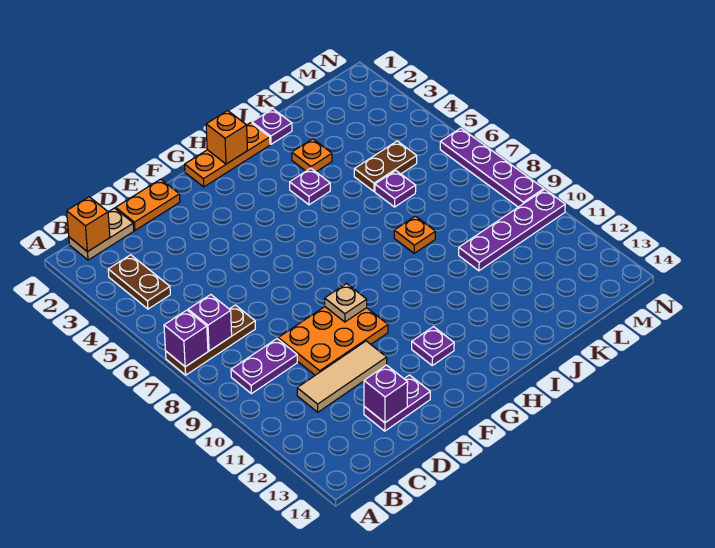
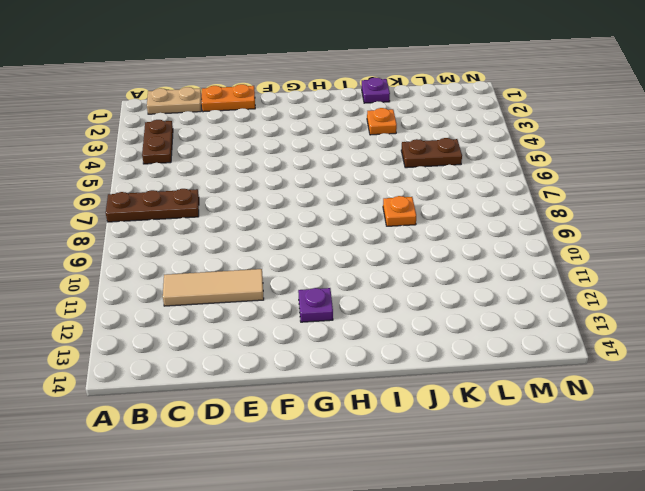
none -> purple plate B9:C9 level 1
none -> orange plate D9:F10 level 1
none -> purple plate D13:E13 level 1

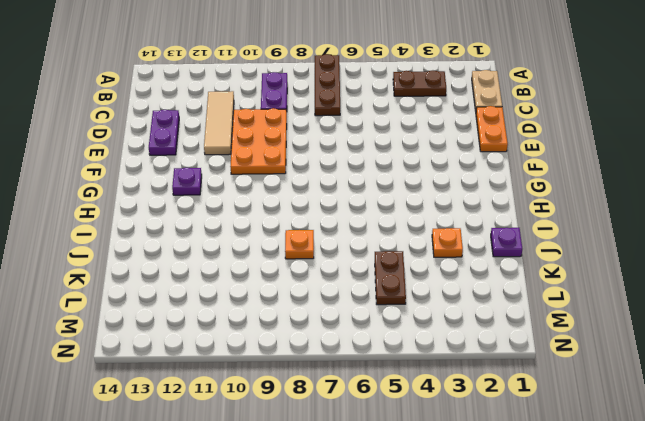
none -> orange plate G1:I1 level 1
none -> purple plate I4 level 1
none -> purple plate K6 level 1

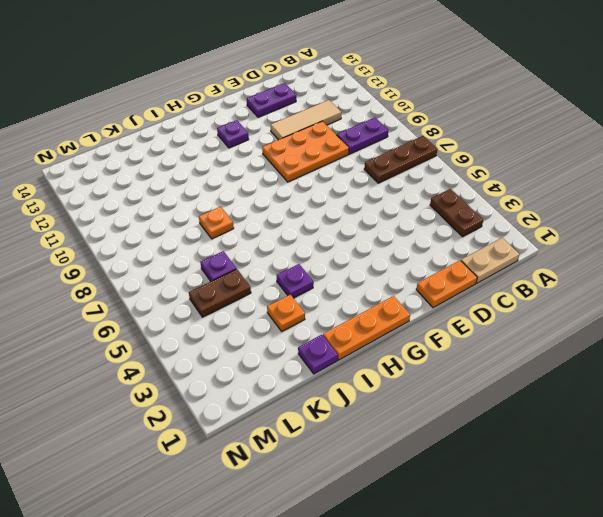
none -> purple plate K10:N10 level 1
none -> purple plate N6:N9 level 1
none -> purple brick A7 level 2

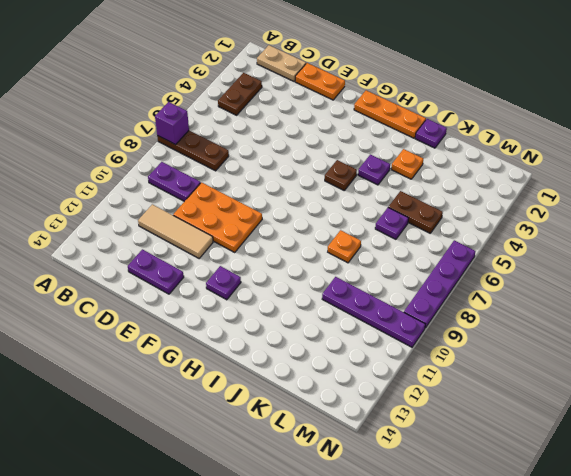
brown plate H5 level 1 -> none
none -> orange brick B1 level 2
none -> purple brick B7 level 2
none -> purple brick D13 level 2

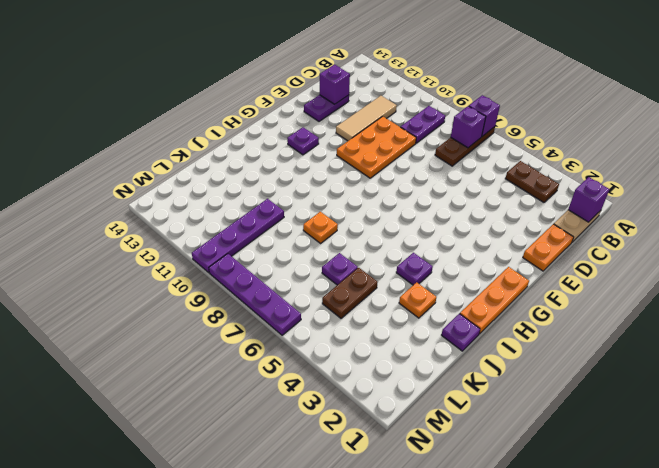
purple brick B1 level 2 -> orange brick B1 level 2
none -> tan plate F9 level 2
none -> orange brick H1 level 2

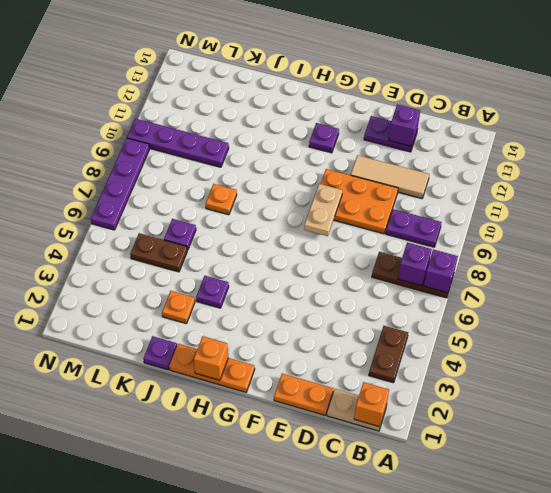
tan plate F8:F9 level 2 -> tan plate F9 level 2

